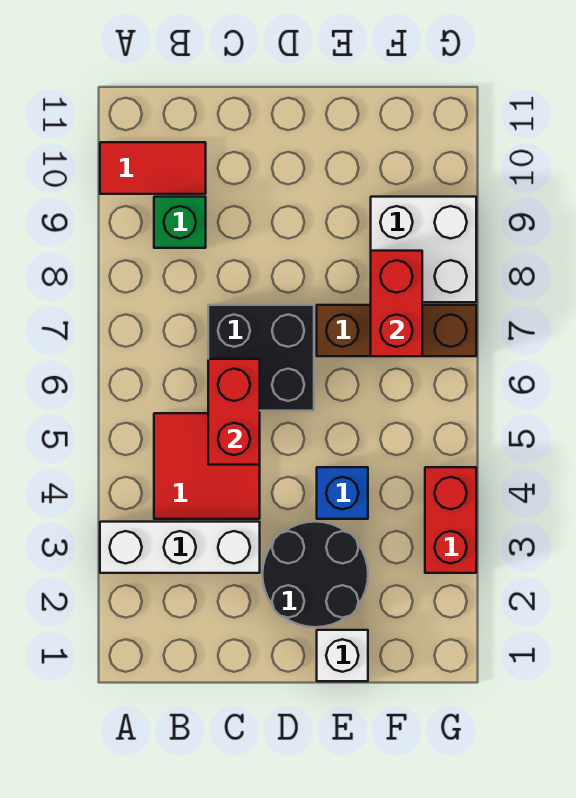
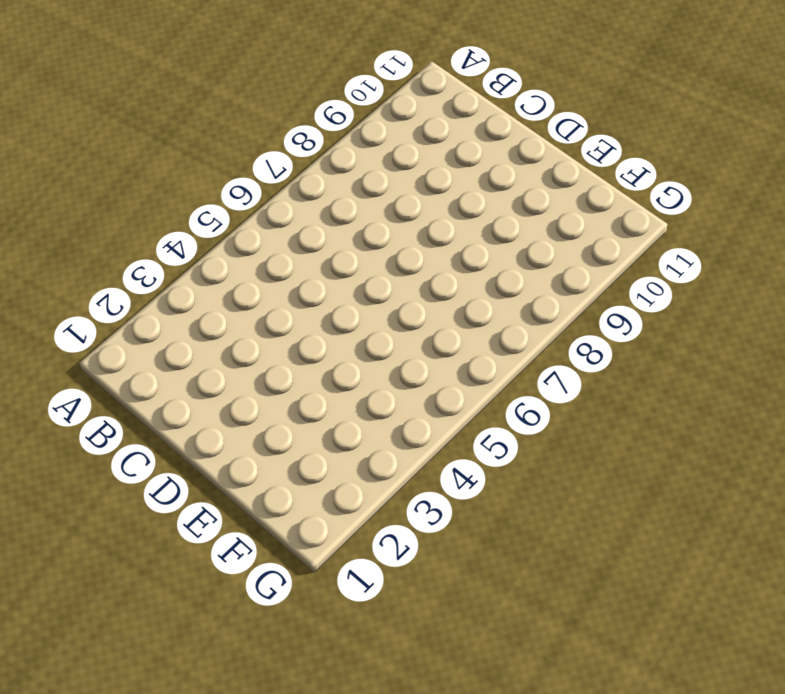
none -> white brick A3:C3 level 1
none -> red tile A10:B10 level 1
none -> red tile B4:C5 level 1

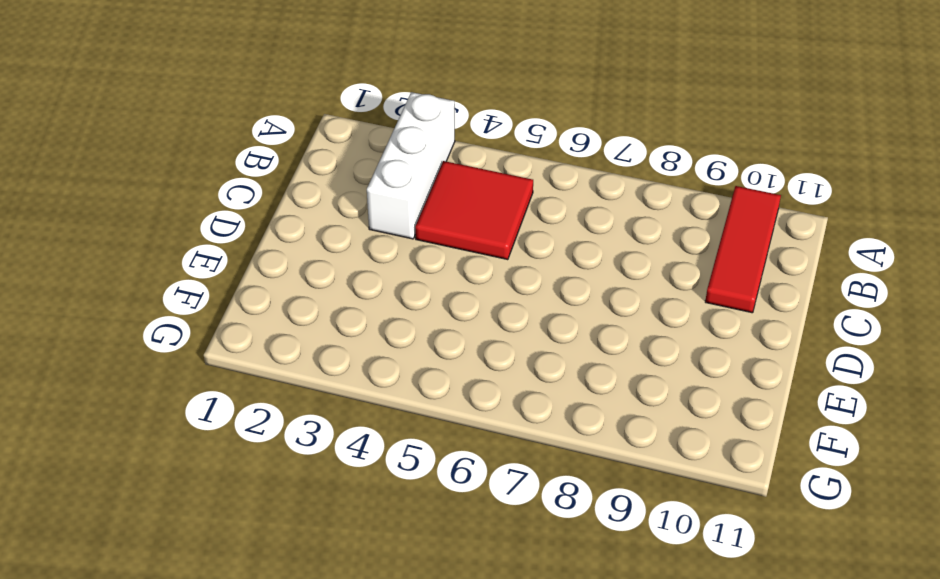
red tile A10:C10 level 1 -> red tile A10:B10 level 1
none -> green brick B9 level 1
none -> black brick C6:D7 level 1
none -> black round brick D2:E3 level 1

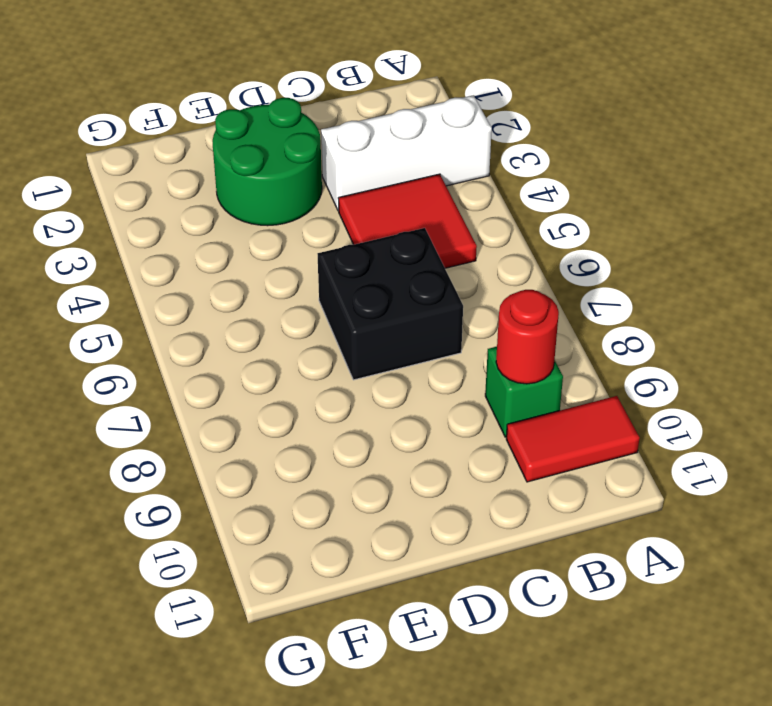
red round brick B9 level 2 -> none
green round brick D2:E3 level 1 -> black round brick D2:E3 level 1
none -> white brick E1 level 1
none -> blue brick E4 level 1
none -> brown brick E7:G7 level 1

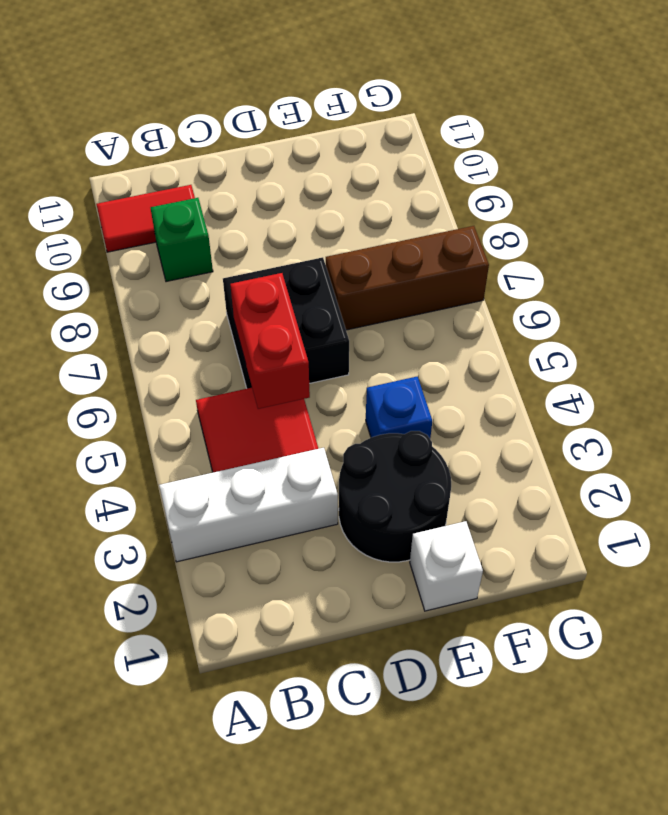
none -> white brick F8:G9 level 1
none -> red brick G3:G4 level 1
none -> red brick F7:F8 level 2

